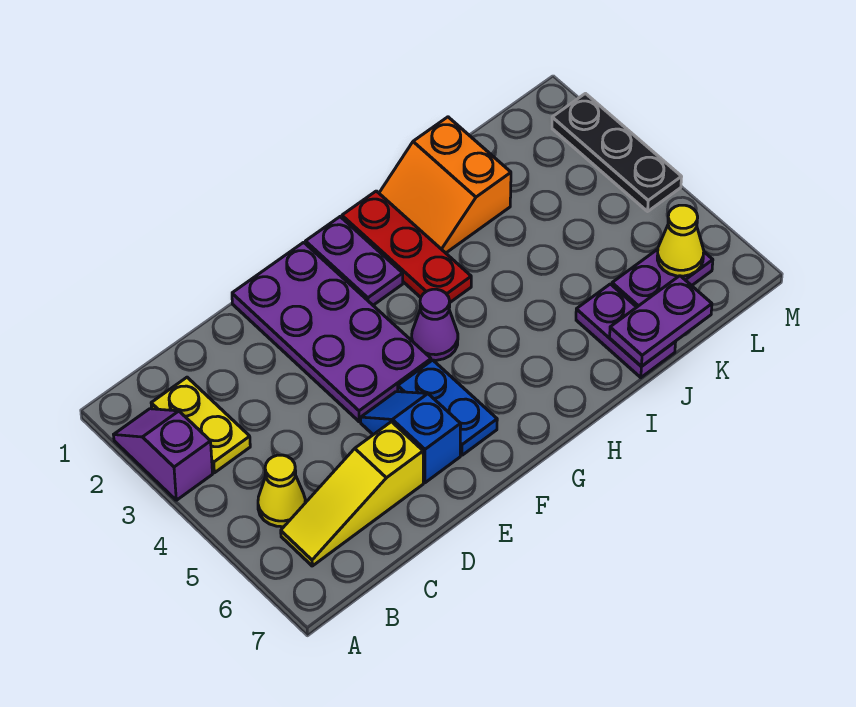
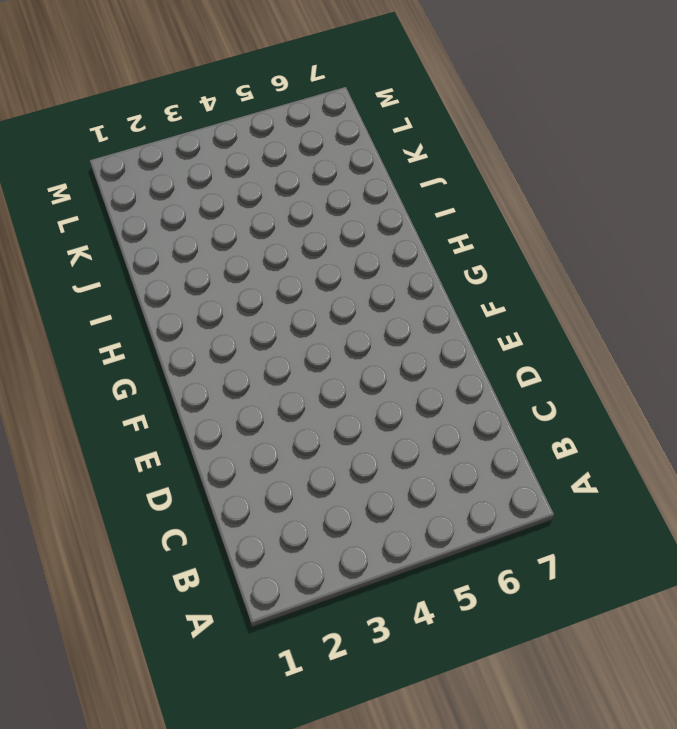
none -> purple slope A2:A3 level 1 top 3
none -> yellow plate B2:B3 level 1
none -> yellow cone B5 level 1

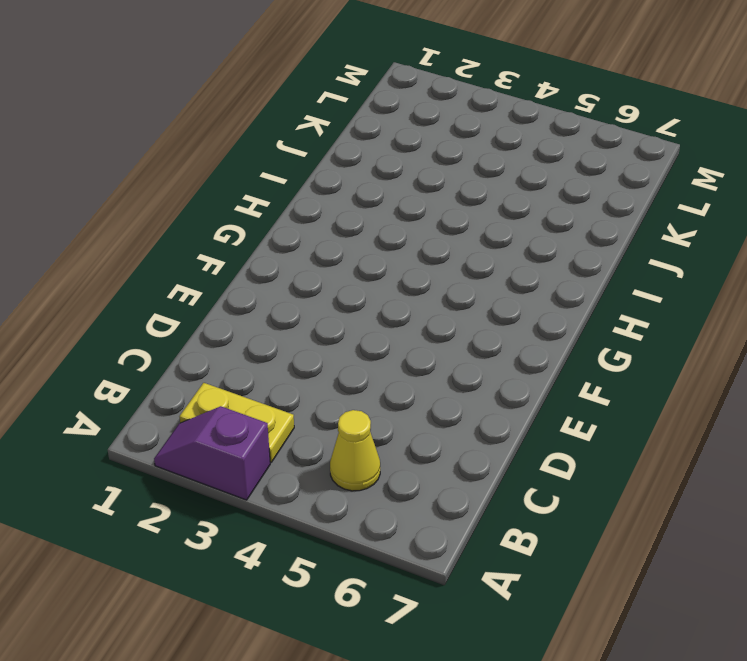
none -> yellow slope B6:D6 level 1 top D
none -> purple plate E1:F4 level 1
none -> blue slope E5:E6 level 1 top 6

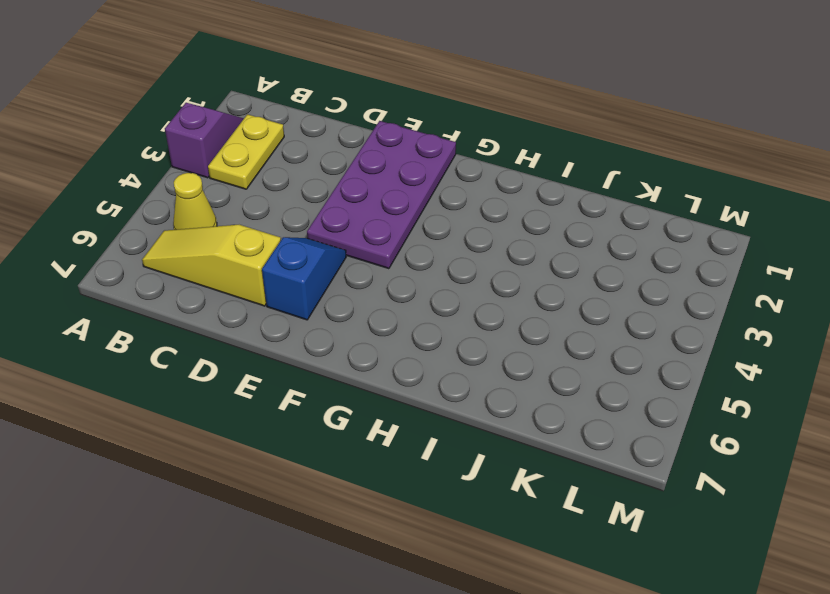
none -> blue plate F5:F6 level 1
none -> purple plate G1:G2 level 1
none -> purple cone G4 level 1

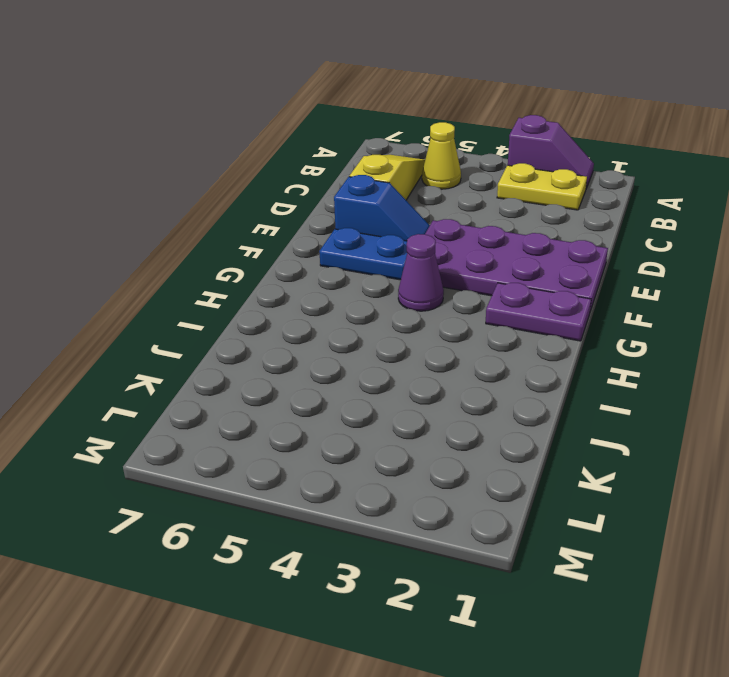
none -> red plate H1:H3 level 1
none -> orange slope I1:J2 level 1 top J
none -> purple plate J6:J7 level 1

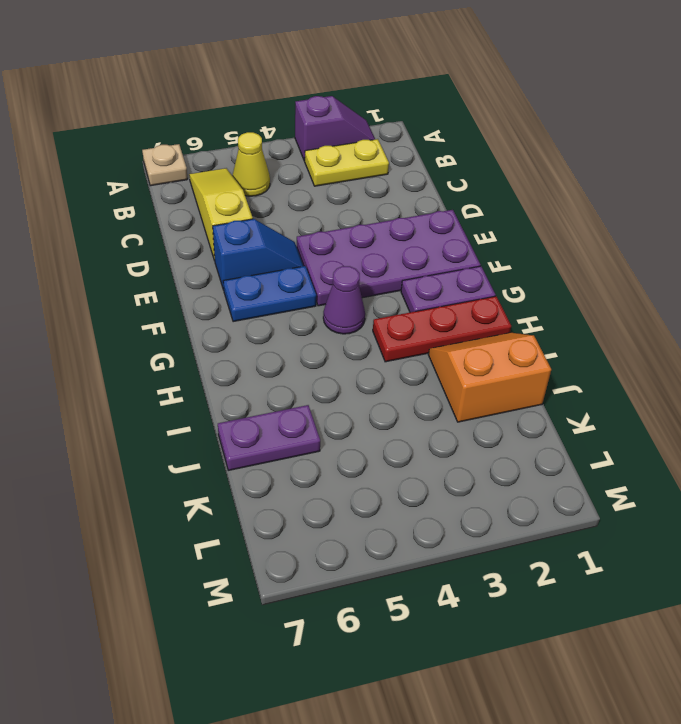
tan plate A7 level 1 -> none
none -> purple plate K6:L6 level 1
none -> black plate M2:M4 level 1
none -> purple plate J7:K7 level 2

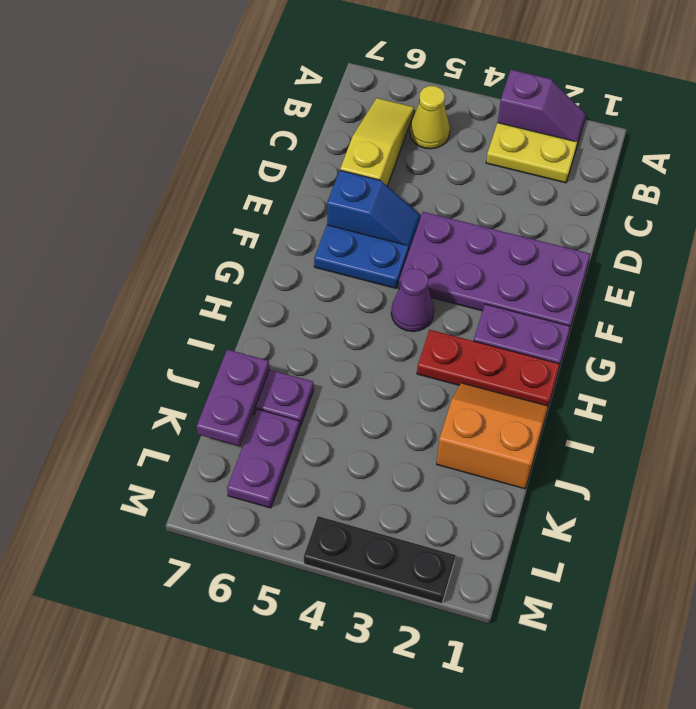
none -> yellow cone L6 level 2

